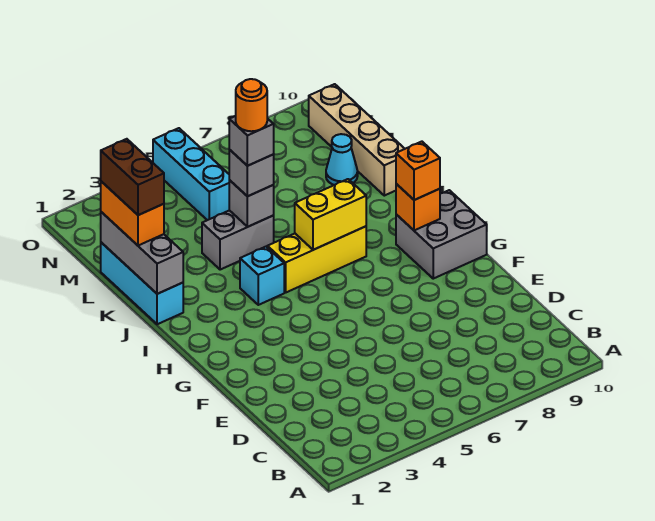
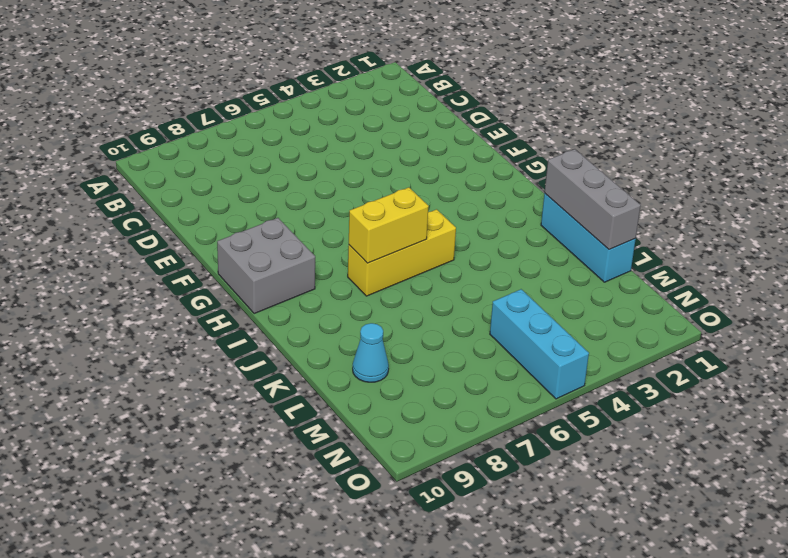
none -> cyan brick I4 level 1
none -> grey brick K4:K5 level 1
none -> tan brick K10:N10 level 1

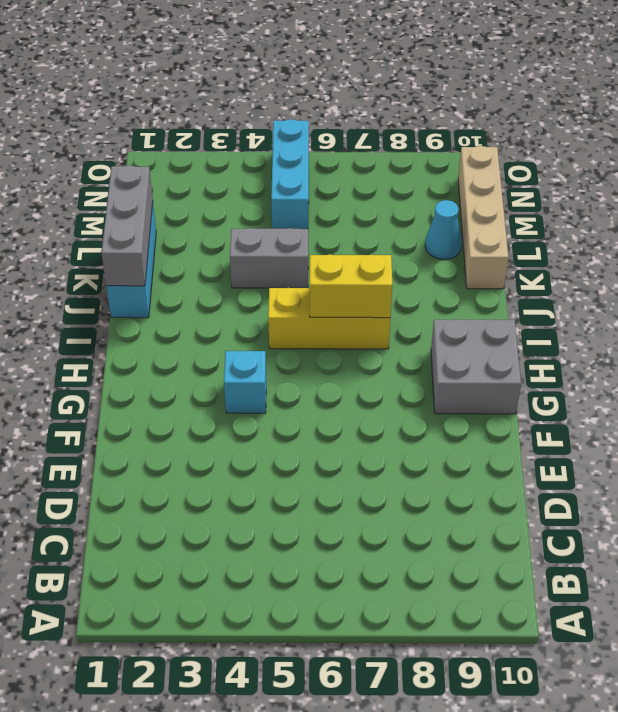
cyan brick G4 level 1 -> cyan brick I4 level 1
none -> orange brick H9 level 2
none -> grey brick K5 level 2
none -> orange brick H9 level 3

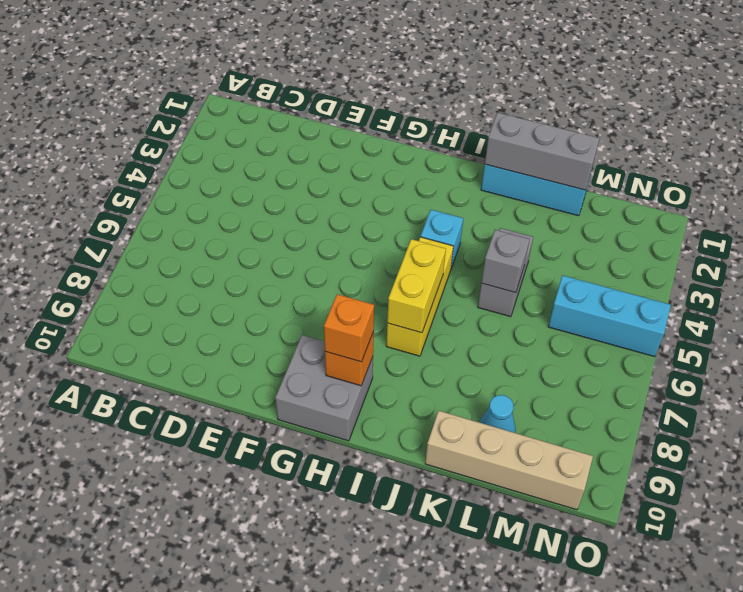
none -> orange brick K1:L1 level 3
none -> grey brick K5 level 3
none -> brown brick K1:L1 level 4

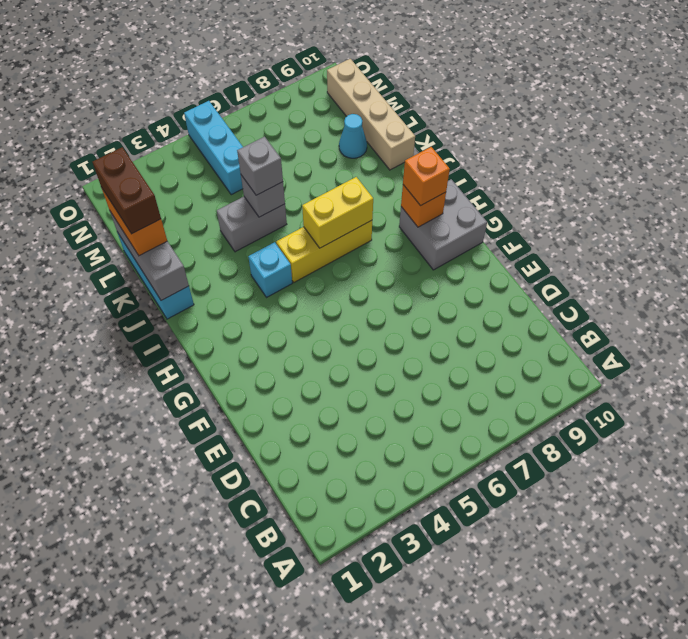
none -> grey brick K5 level 4
none -> orange round brick K5 level 5

